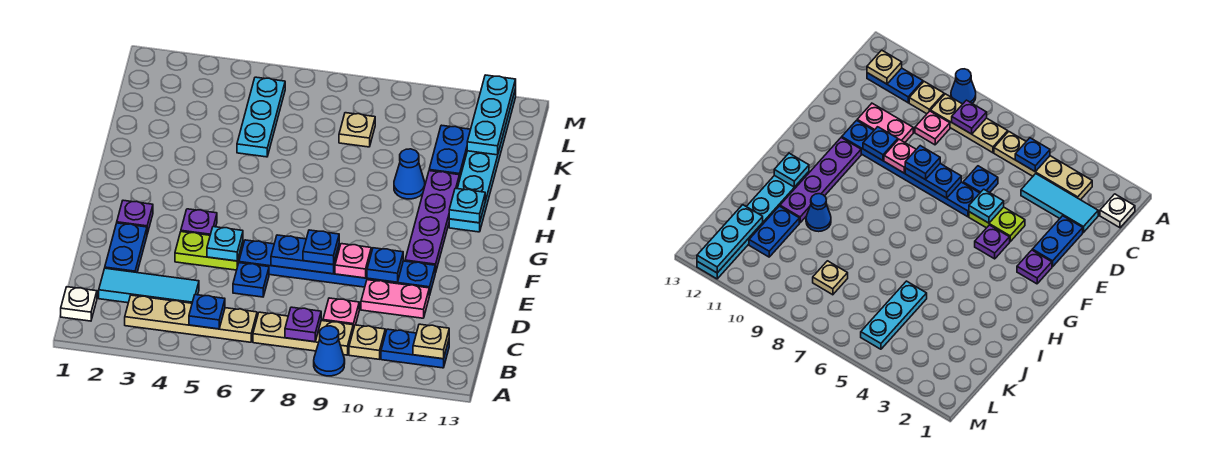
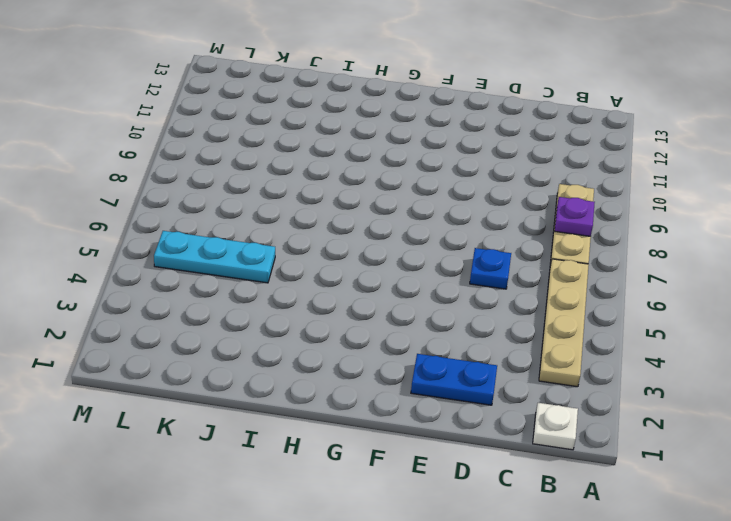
none -> blue cone A9 level 1
none -> tan plate B10 level 1
none -> blue plate B11:B12 level 1
none -> cyan tile C2:C4 level 1

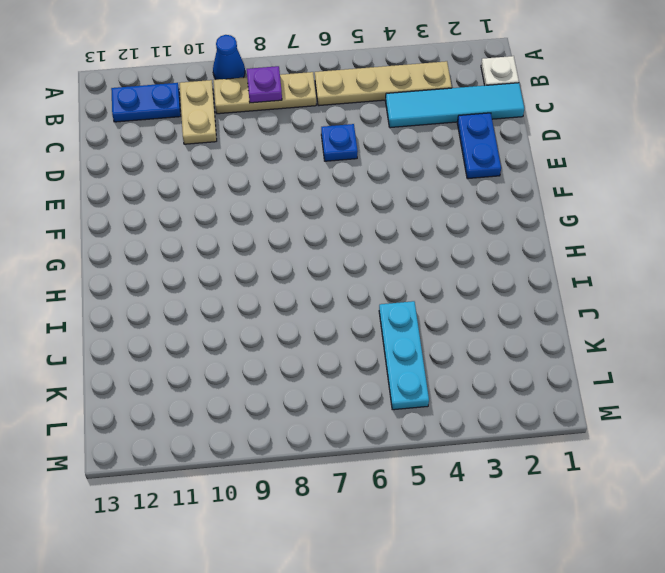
tan plate B10:C10 level 1 -> tan plate B10 level 1
cyan tile C1:C4 level 1 -> cyan tile C2:C4 level 1
none -> pink plate C9 level 1
none -> pink plate D10:D11 level 1
none -> lime plate E4:E5 level 1
none -> blue plate E6:E11 level 1

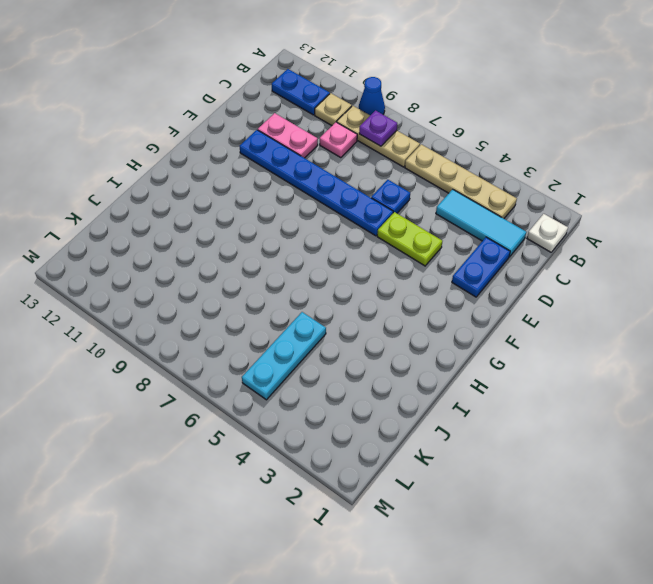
none -> purple plate F2 level 1
none -> purple plate F4 level 1
none -> purple plate F11:I11 level 1
none -> cyan plate H12:M12 level 1

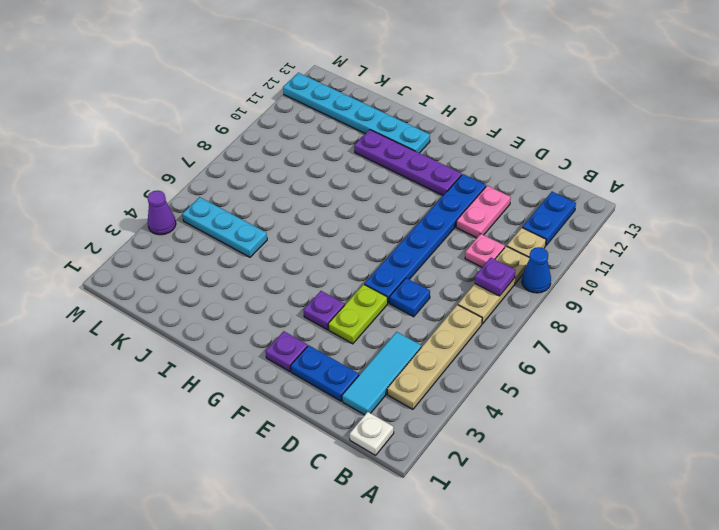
purple cone M4 level 1 -> none
none -> blue cone I10 level 1
none -> blue plate J11:K11 level 1
none -> tan plate K8 level 1
none -> blue plate B5 level 2

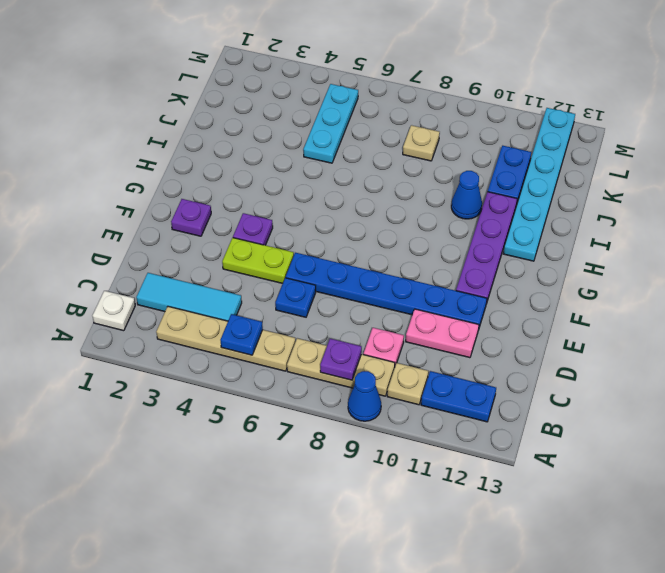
none -> blue plate D2:E2 level 1
none -> tan plate B12 level 2
none -> cyan plate E5 level 2
none -> blue plate E7:E8 level 2

